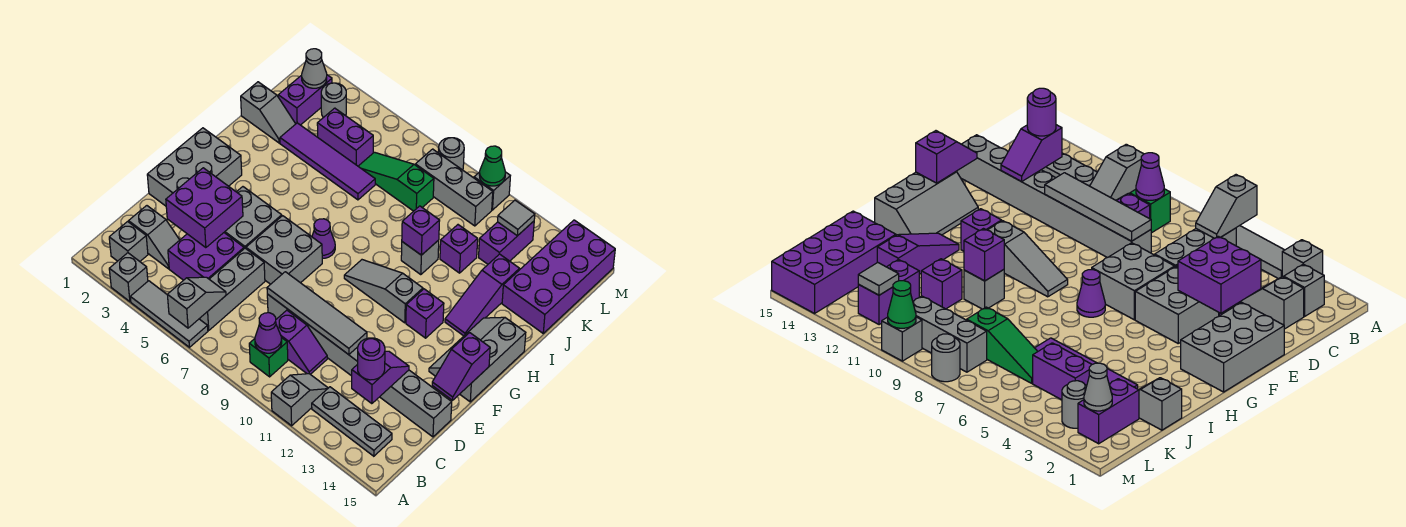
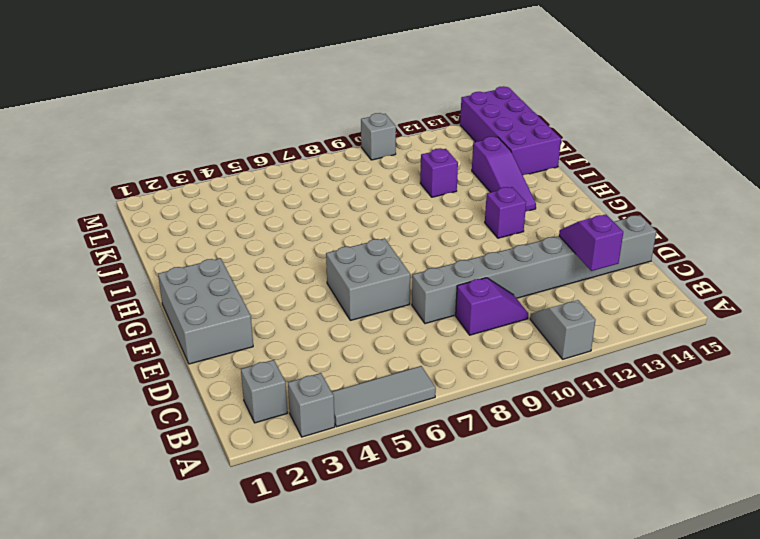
none -> grey brick B6:D6 level 1
none -> green brick B9 level 1
none -> grey plate B12:B14 level 1
none -> grey slope C2:C3 level 1 top 2

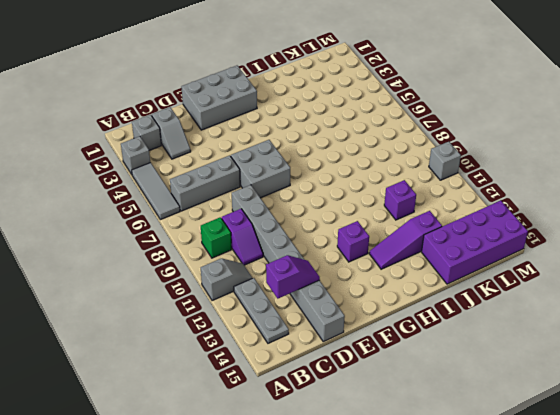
none -> purple brick C4:D5 level 1
none -> grey brick E4:F5 level 1
none -> grey slope F14:H15 level 1 top 15
none -> purple cone G7 level 1

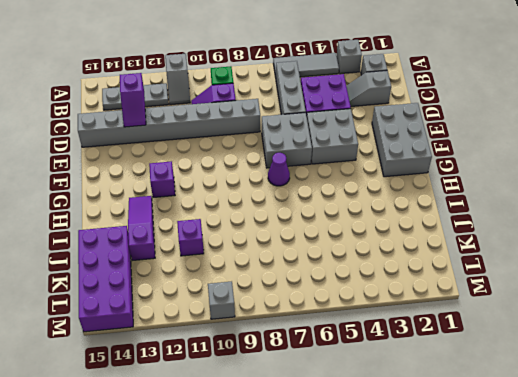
none -> grey slope F14:H15 level 1 top 15
none -> grey slope G9:G11 level 1 top 11
none -> grey brick I10 level 1
none -> grey slope J1:J2 level 1 top 1

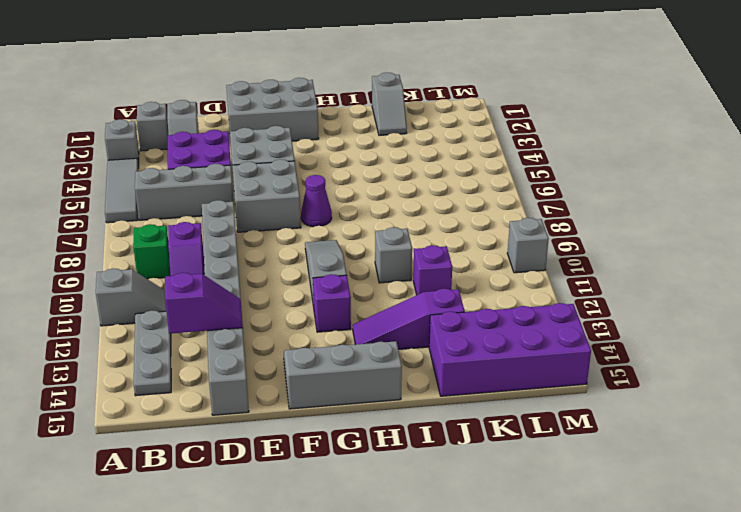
none -> purple tile J3:J6 level 1
none -> purple brick K2:L2 level 1
none -> purple brick K4:K5 level 1
none -> green slope K6:K8 level 1 top 8

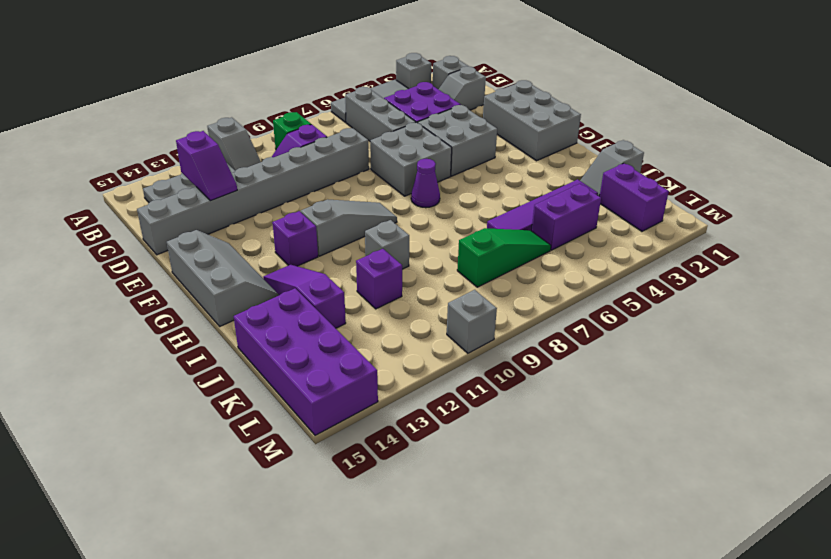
none -> purple brick K12:L12 level 1
none -> grey round brick L3 level 1
none -> grey brick L8:L10 level 1
none -> grey round brick M8 level 1

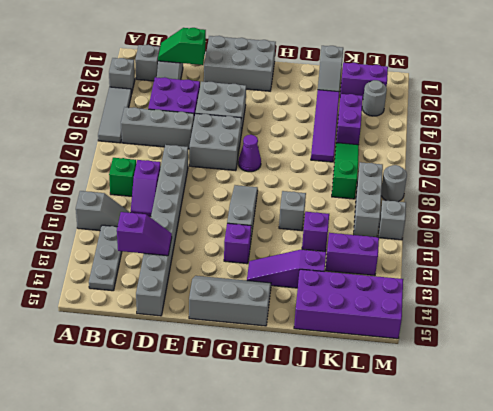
green slope C2:D2 level 2 top D -> none
none -> grey slope A6:B6 level 2 top A
none -> purple cone B9 level 2
none -> purple brick D3:E4 level 2
none -> grey tile D8:D11 level 2

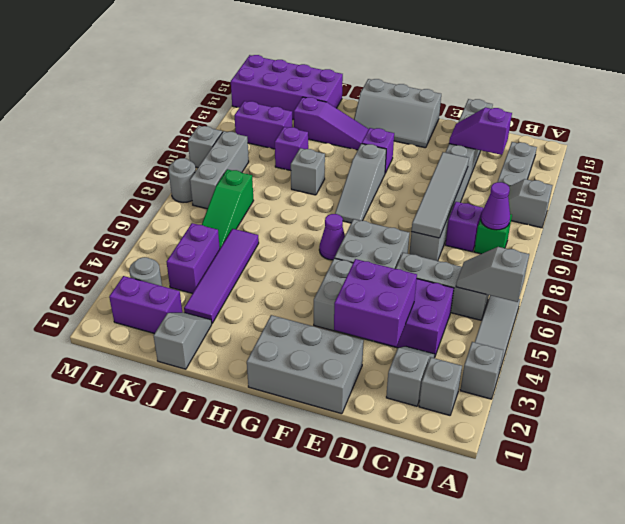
none -> purple slope E15:F15 level 2 top F
none -> purple brick I10 level 2
none -> grey cone L2 level 2
none -> grey tile L12 level 2

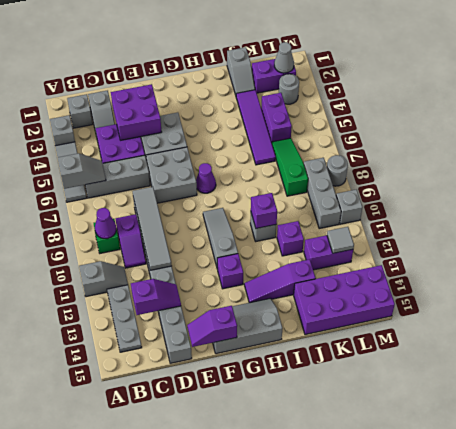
none -> grey brick E1:G2 level 1
none -> green cone M10 level 2
none -> purple round brick C13 level 3

